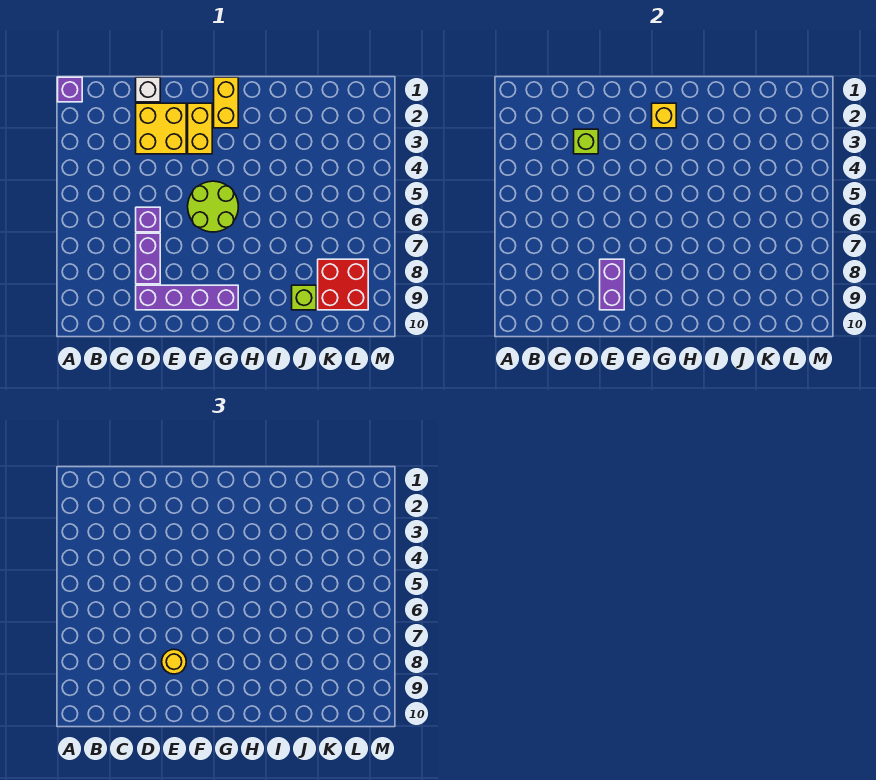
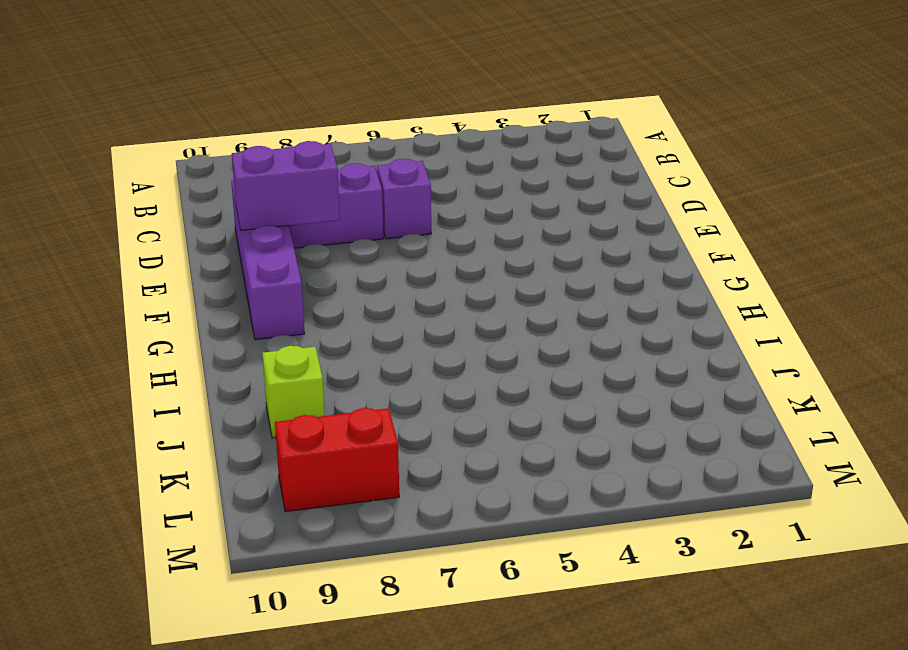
red brick L8:L9 level 1 -> red brick K8:L9 level 1
none -> purple brick A1 level 1
none -> white brick D1 level 1
none -> yellow brick D2:E3 level 1

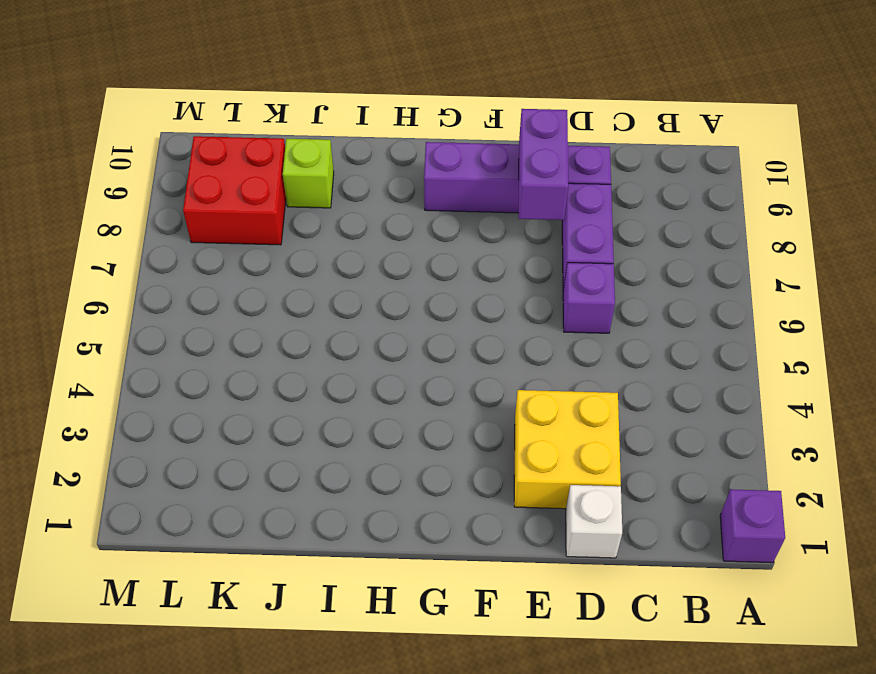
none -> yellow brick F2:F3 level 1
none -> lime round brick F5:G6 level 1
none -> yellow brick G1:G2 level 1

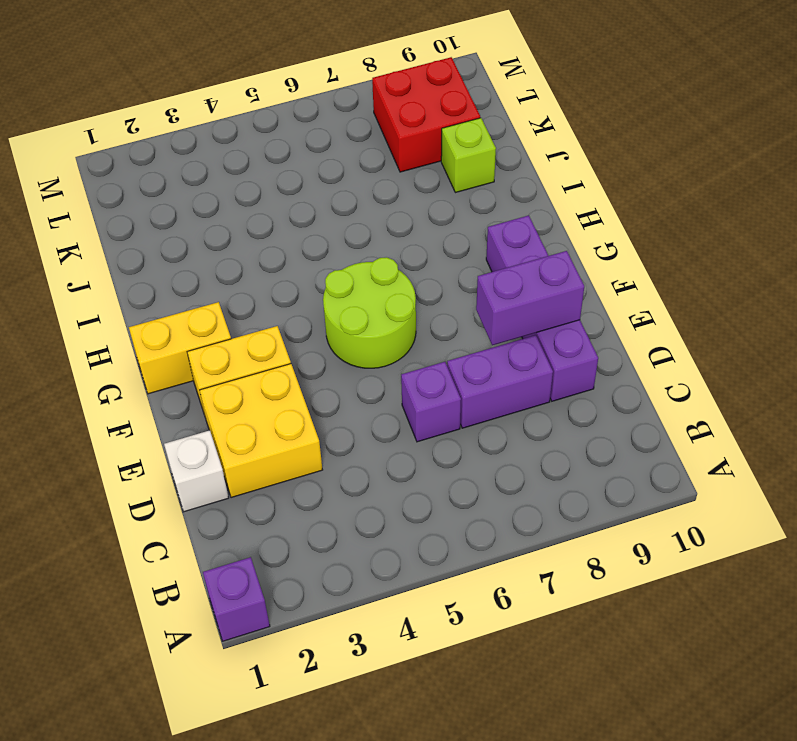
none -> lime brick D3 level 2
none -> yellow brick G2 level 2
none -> yellow round brick E8 level 3

